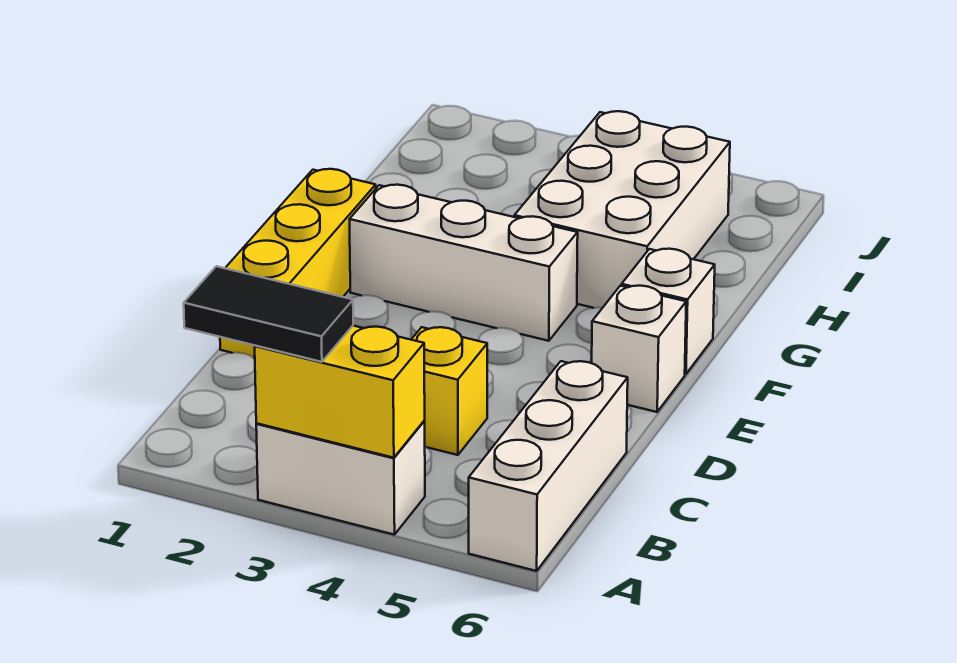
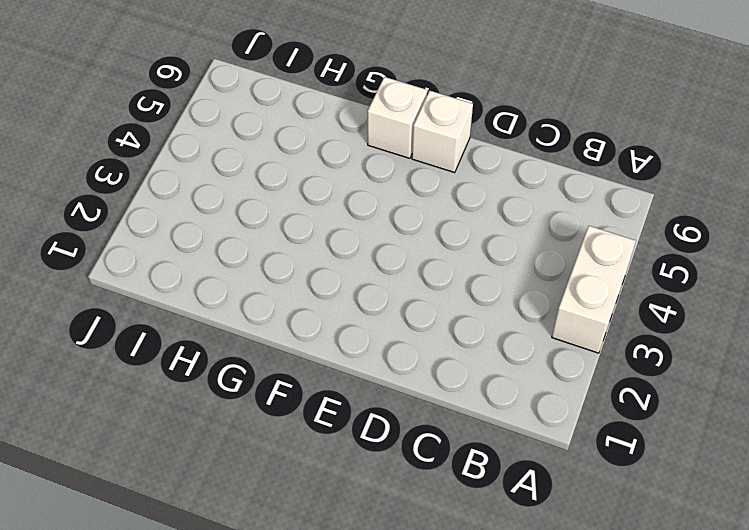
none -> white brick A6:C6 level 1
none -> yellow brick C4 level 1

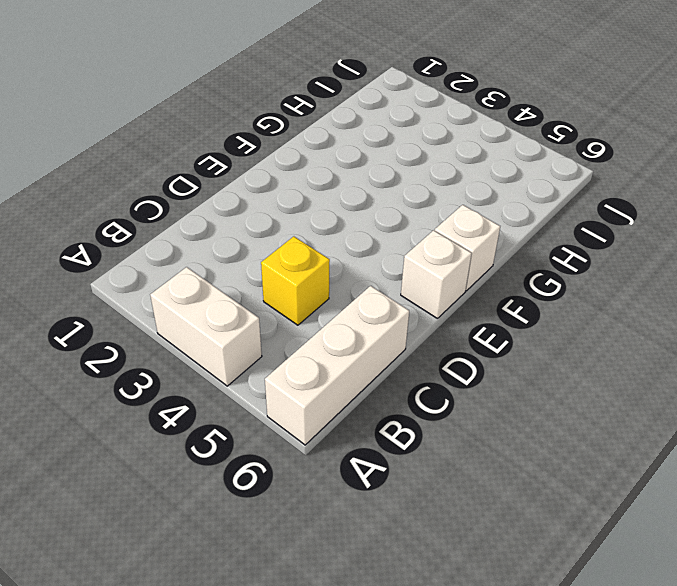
none -> yellow brick D1:F1 level 1
none -> white brick F2:F4 level 1

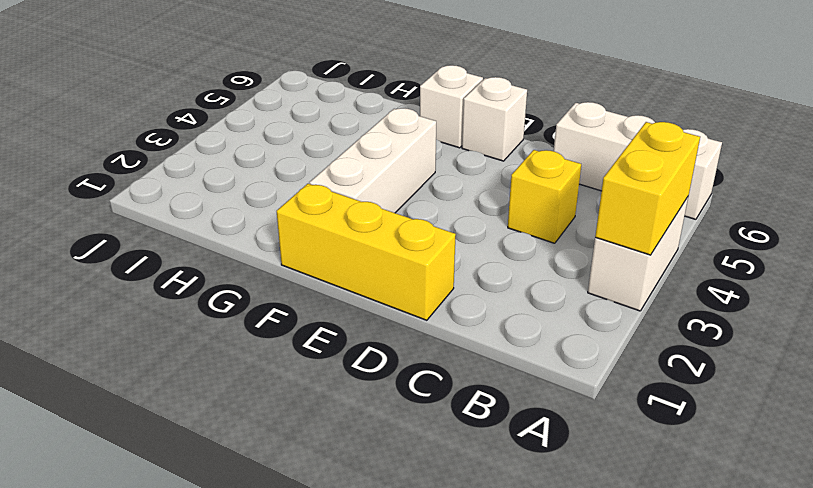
none -> white brick G4:I5 level 1
none -> black tile A2:A3 level 3

